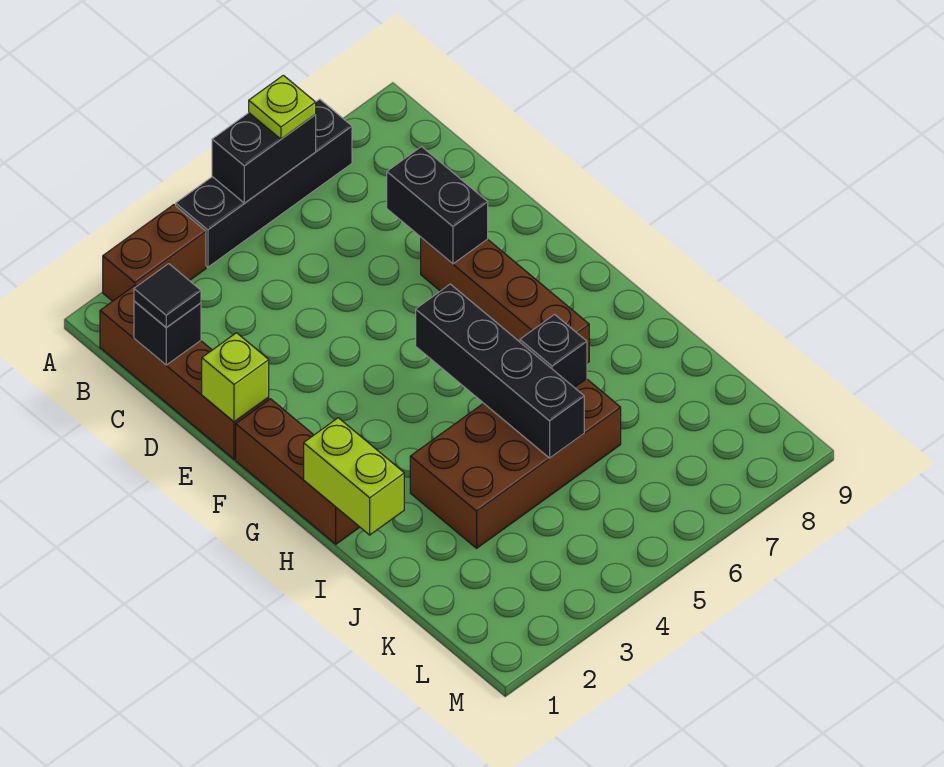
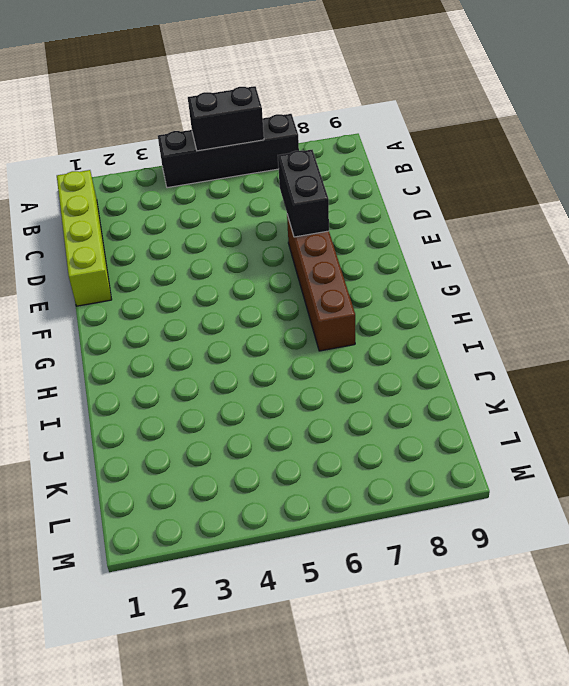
lime brick B1:E1 level 1 -> brown brick B1:E1 level 1
none -> brown brick A2:A3 level 1
none -> brown brick F1:H1 level 1
none -> brown brick I3:J6 level 1

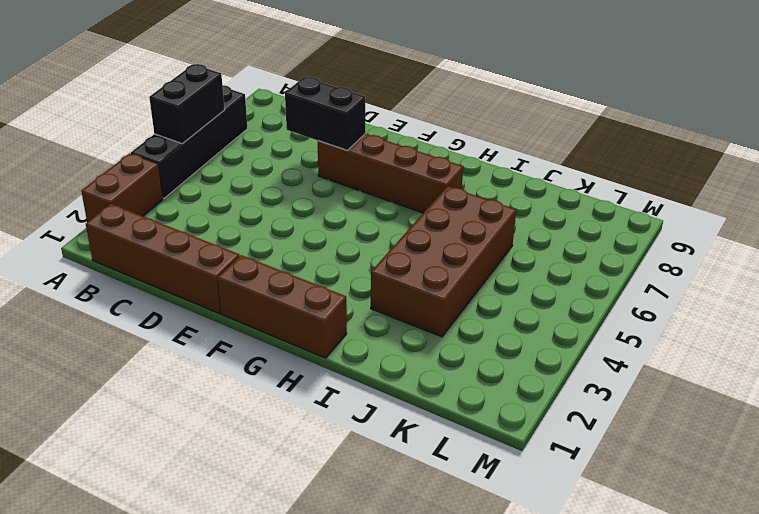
none -> black brick C1 level 2
none -> lime brick E1 level 2
none -> black brick G5:J5 level 2

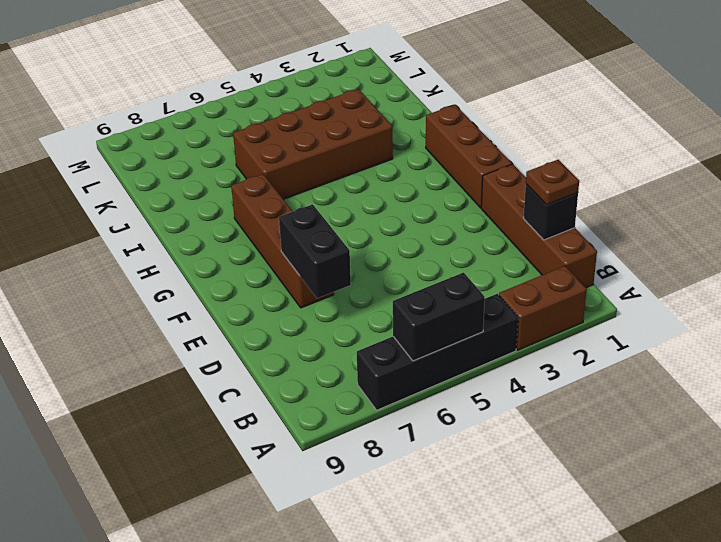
brown plate C1 level 3 -> black tile C1 level 3
none -> lime brick E1 level 2
none -> black brick G5:J5 level 2
none -> lime brick H1:I1 level 2

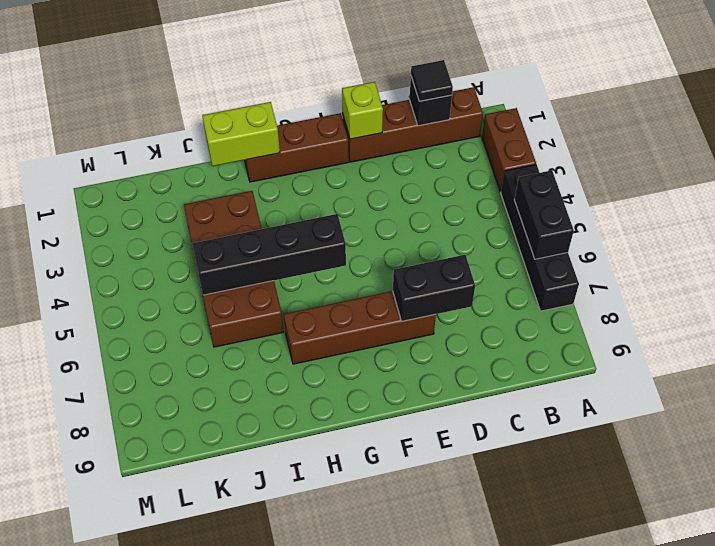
none -> black brick I6 level 2
none -> lime plate A6 level 3

